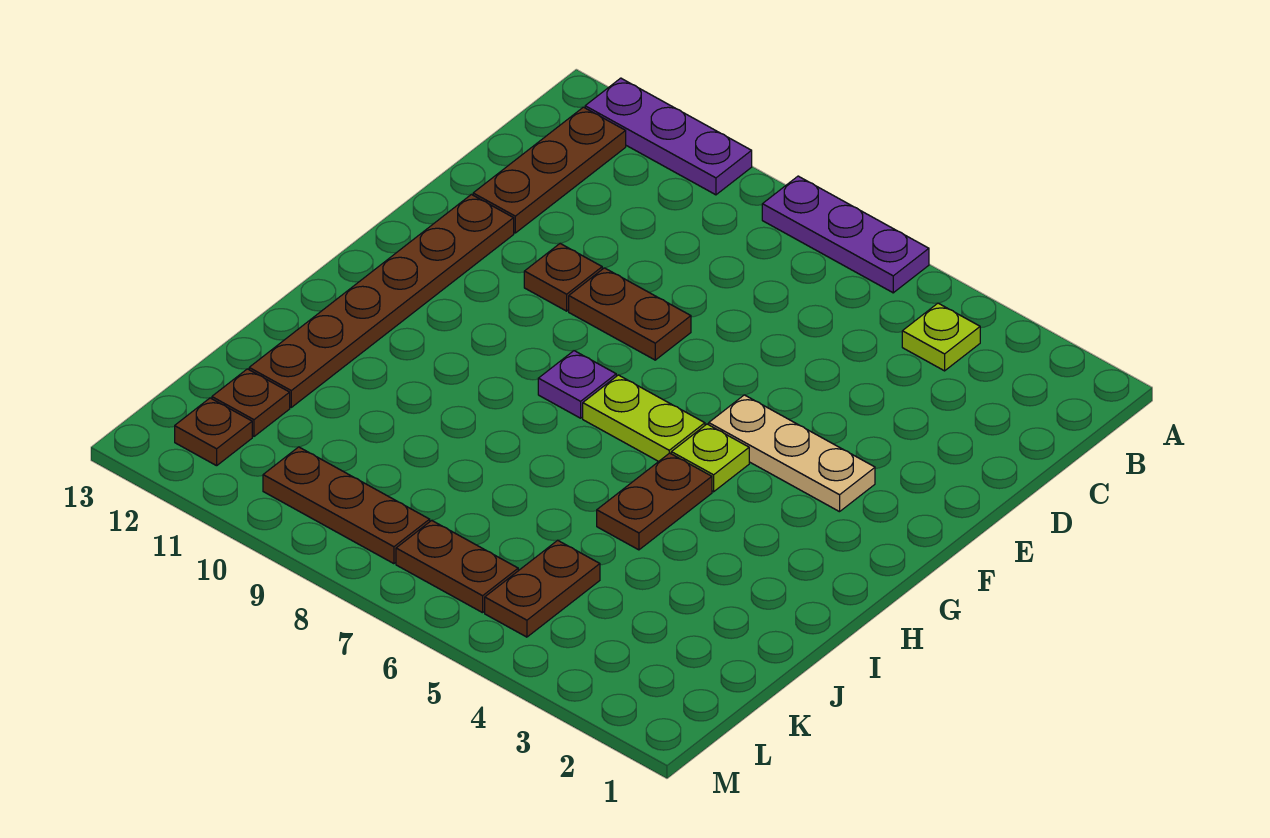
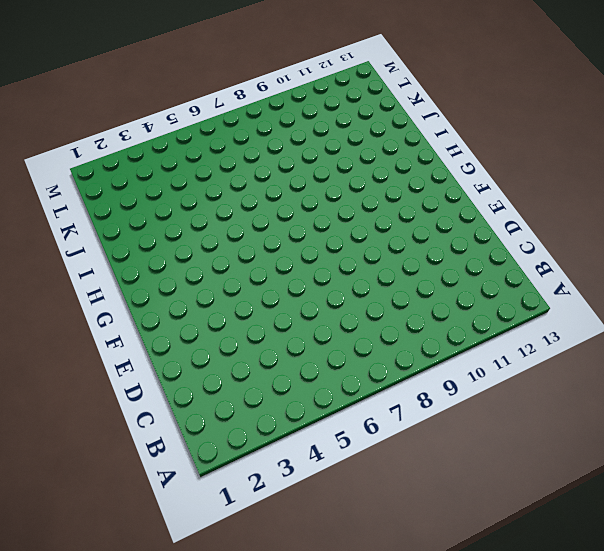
none -> purple plate A6:A8 level 1
none -> purple plate A10:A12 level 1
none -> lime plate B4 level 1

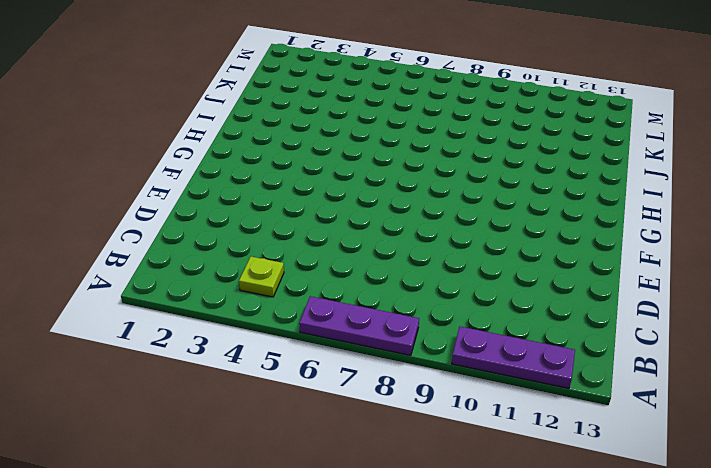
none -> brown plate B12:D12 level 1
none -> brown plate E8:E9 level 1
none -> brown plate E10 level 1

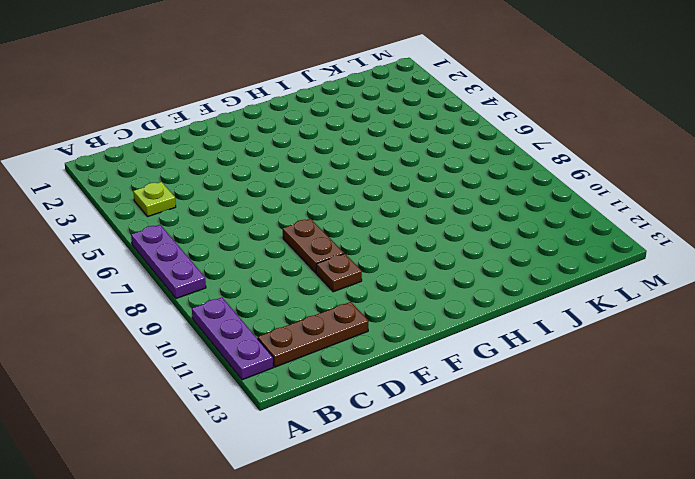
none -> brown plate E12:J12 level 1
none -> tan plate F3:F5 level 1
none -> lime plate G5 level 1

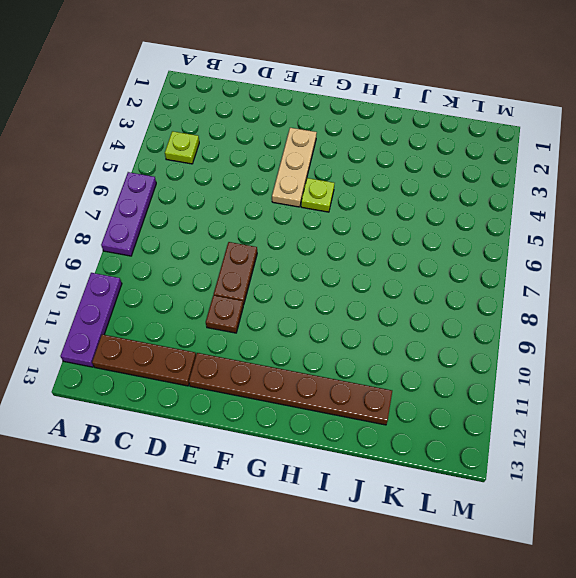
none -> lime plate G6:G7 level 1
none -> purple plate G8 level 1
none -> brown plate H5:I5 level 1

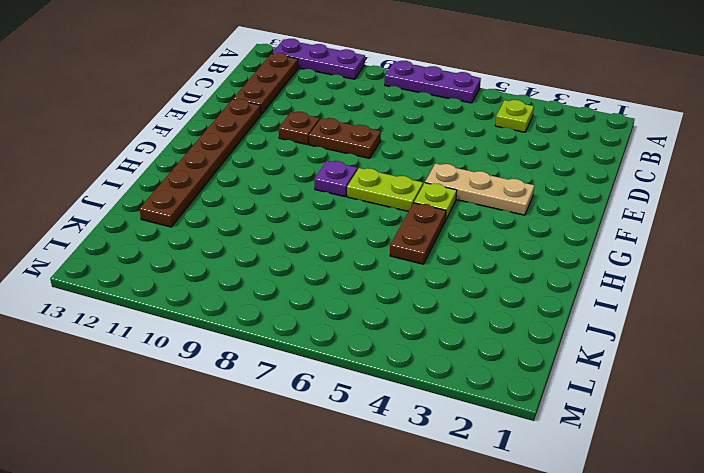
none -> brown plate K5:L5 level 1
none -> brown plate K12 level 1
none -> brown plate L6:L7 level 1

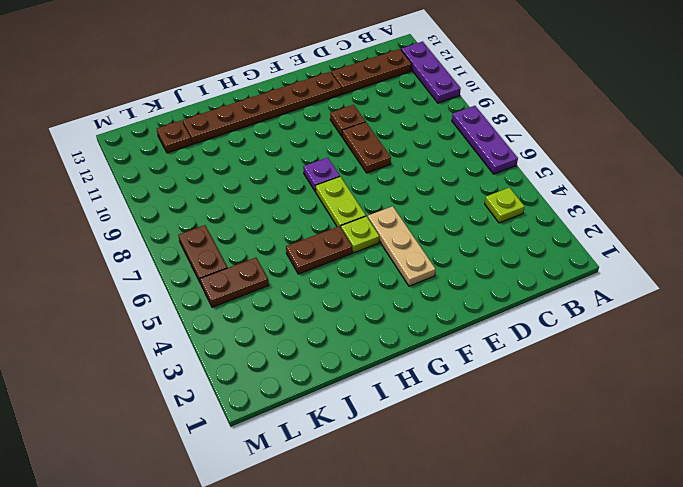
none -> brown plate L8:L10 level 1
none -> brown plate L12 level 1

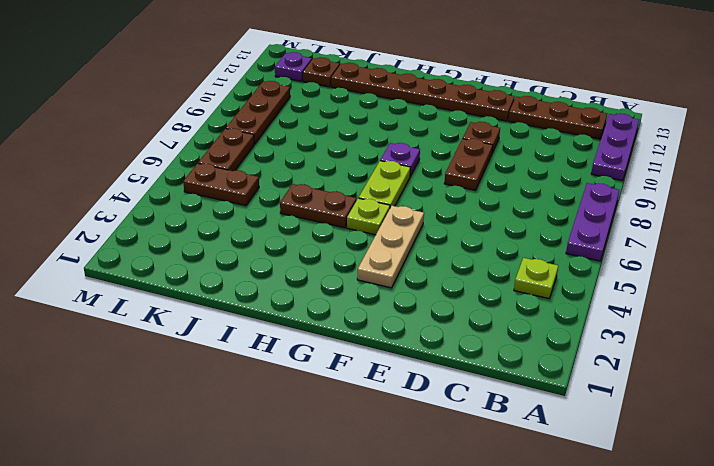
purple plate L12 level 1 -> brown plate L12 level 1

